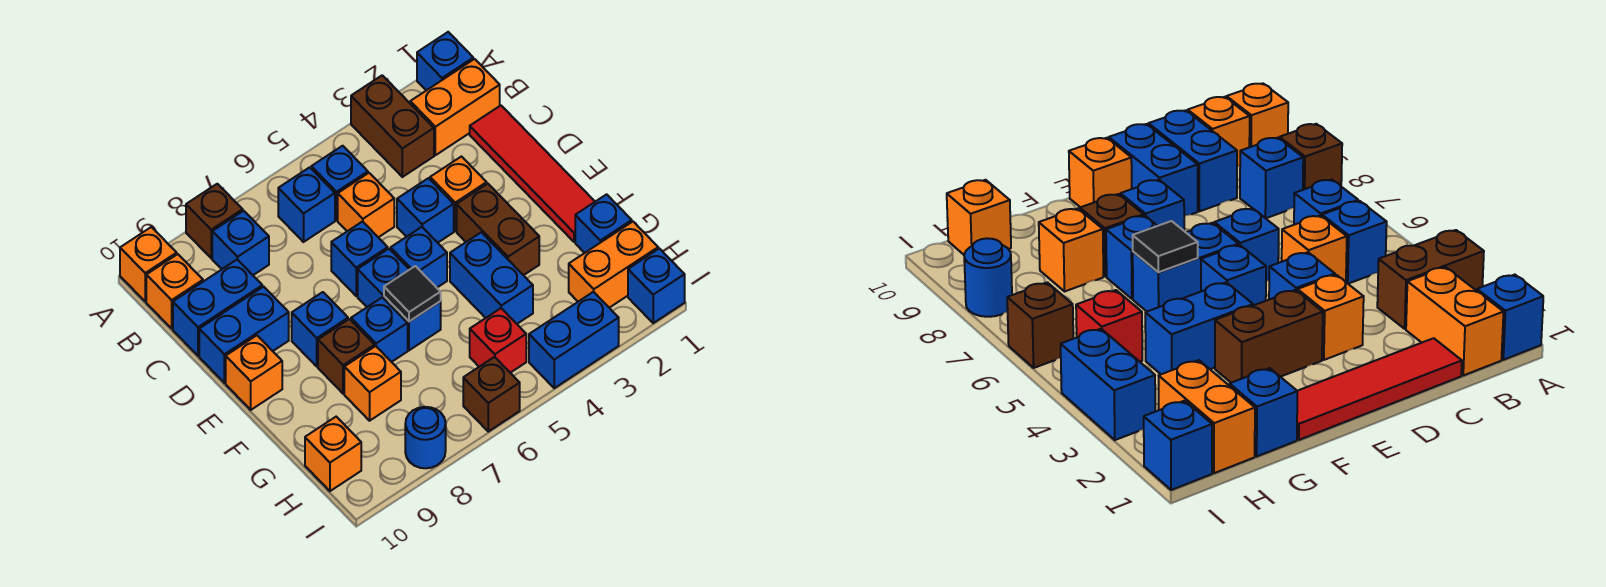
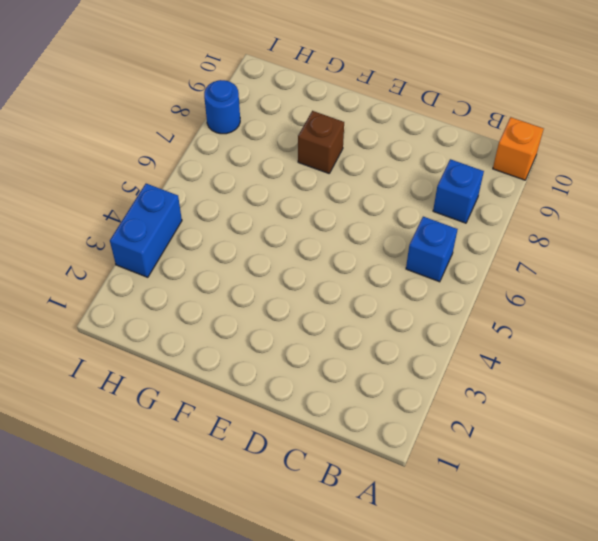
none -> blue brick A1 level 1
none -> brown brick A3:B3 level 1
none -> brown brick A8 level 1
none -> orange brick B1:B2 level 1

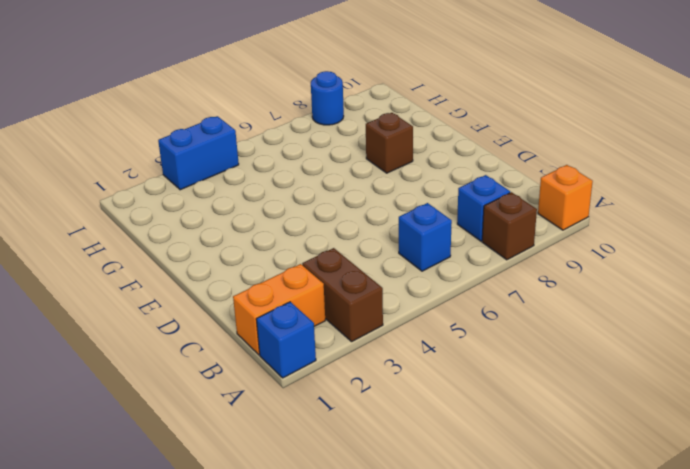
none -> blue brick B5 level 1
none -> orange brick B10 level 1
none -> red tile C1:F1 level 1
none -> orange brick C5 level 1

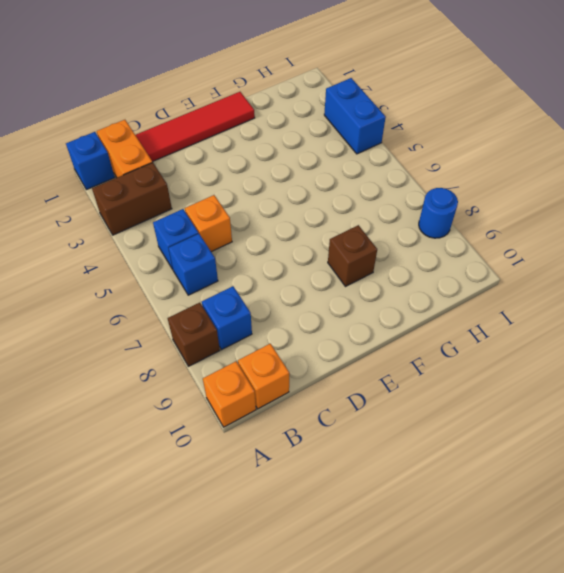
none -> blue brick C9:C10 level 1
none -> orange brick D3 level 1
none -> blue brick D4 level 1
none -> blue brick D6 level 1

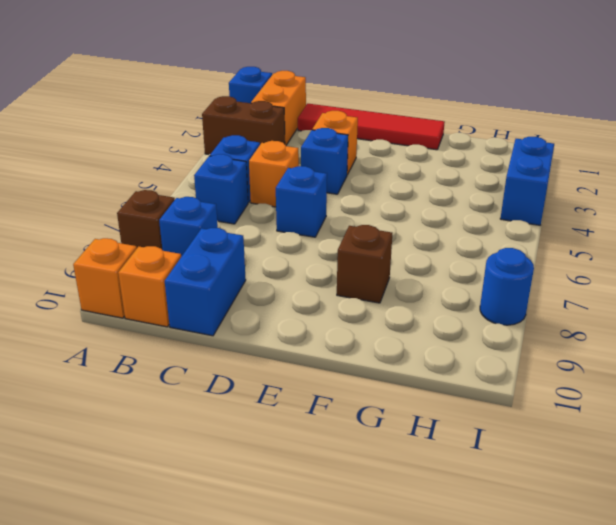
none -> blue brick D9:D10 level 1
none -> brown brick E3:F3 level 1
none -> blue brick E5 level 1
none -> blue brick E6:F6 level 1

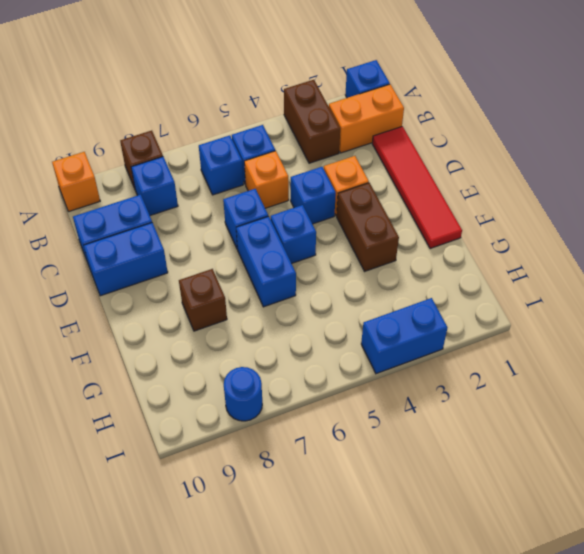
none -> orange brick B10 level 1
none -> blue brick E8 level 1
none -> orange brick E10 level 1
none -> blue brick F4:G4 level 1

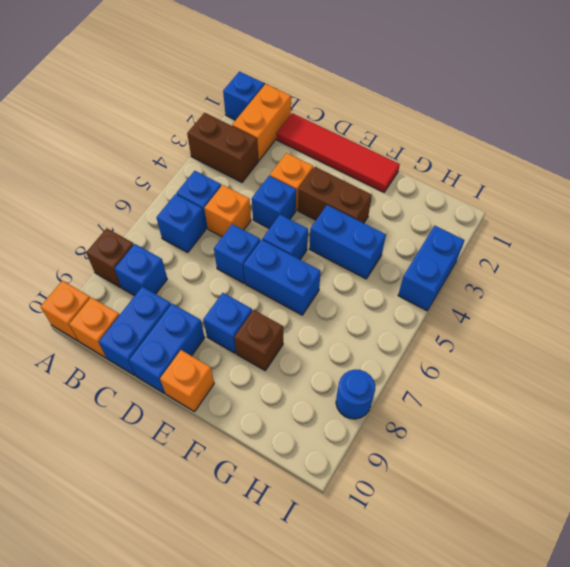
none -> blue brick F7 level 1
none -> blue brick G1 level 1
none -> orange brick G8 level 1
none -> orange brick H1:H2 level 1

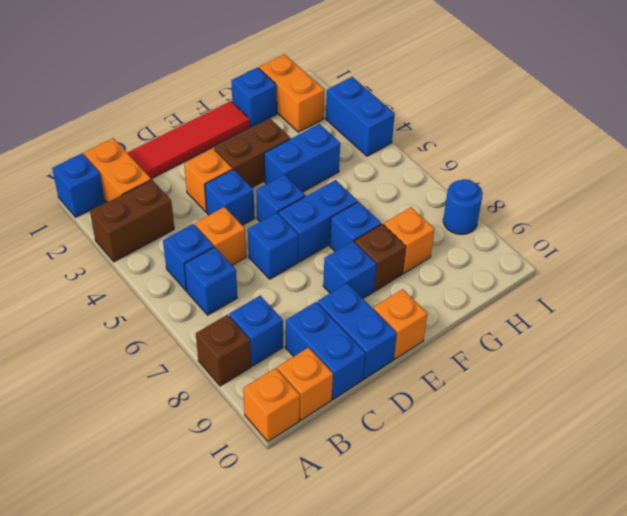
none -> red brick H5 level 1
none -> orange brick H10 level 1
none -> blue brick I1 level 1
none -> brown brick I6 level 1

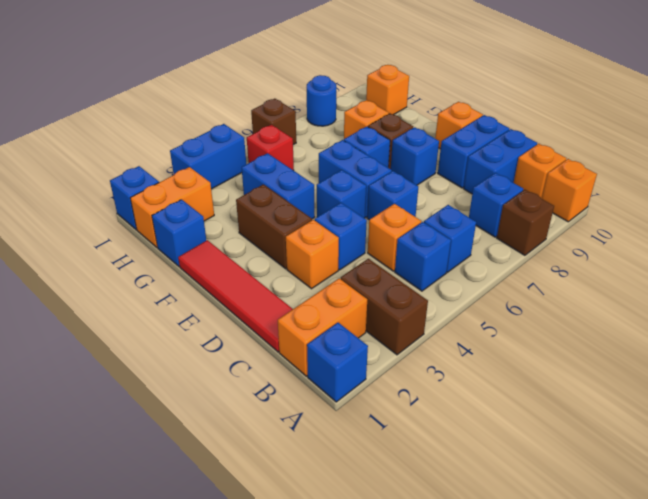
none -> black tile F6 level 2

